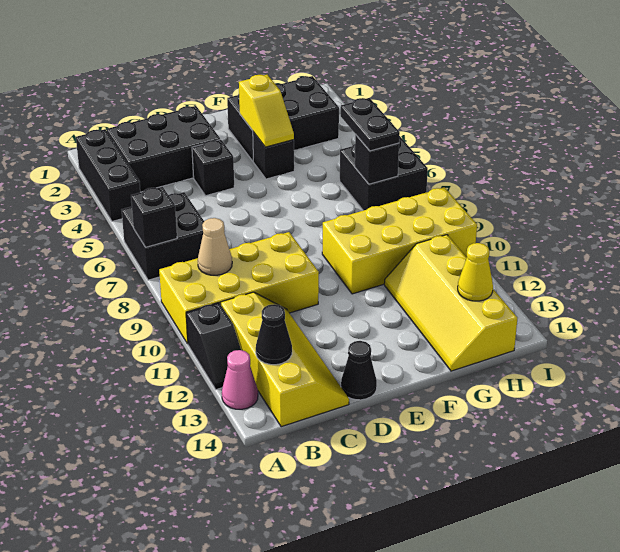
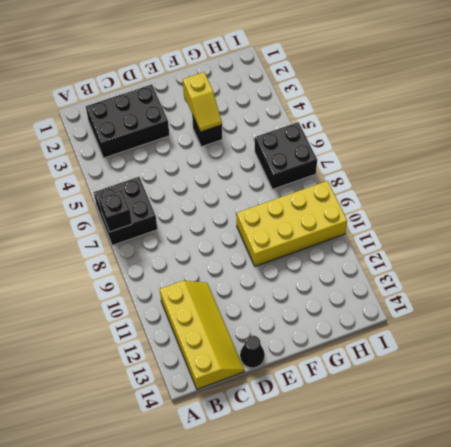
none -> black brick A2:A4 level 1
none -> yellow brick A9:D10 level 1
none -> black slope A11:A12 level 1 top 11

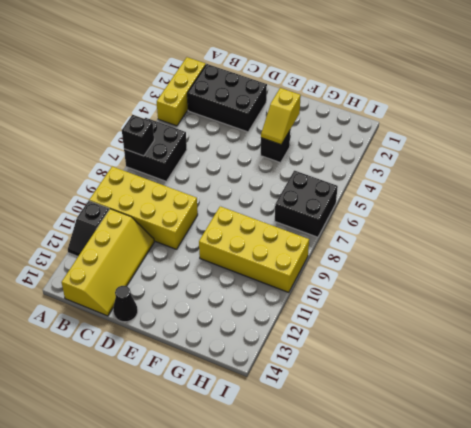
yellow brick A2:A4 level 1 -> black brick A2:A4 level 1
none -> pink cone A13 level 1
none -> black brick D4 level 1
none -> black brick F2:H3 level 1

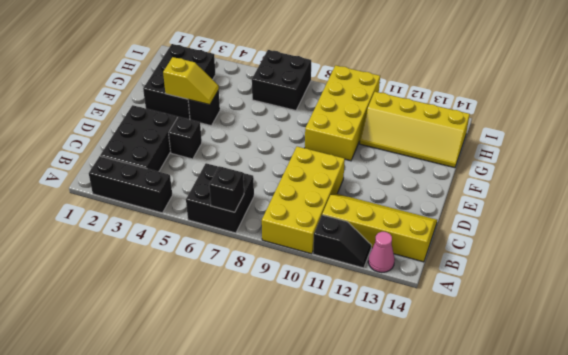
none -> black cone D14 level 1
none -> tan cone B9 level 2
none -> black cone B13 level 2

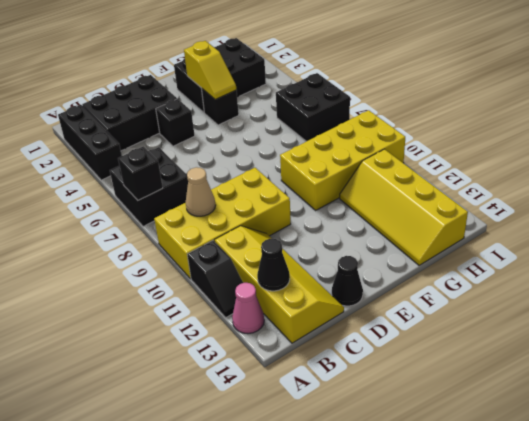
none -> black brick H7 level 2
none -> yellow cone H13 level 2
none -> black plate H6:H7 level 3

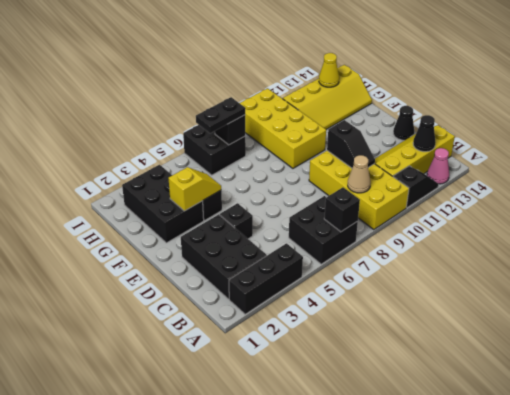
black slope C10:D10 level 2 top D -> none

